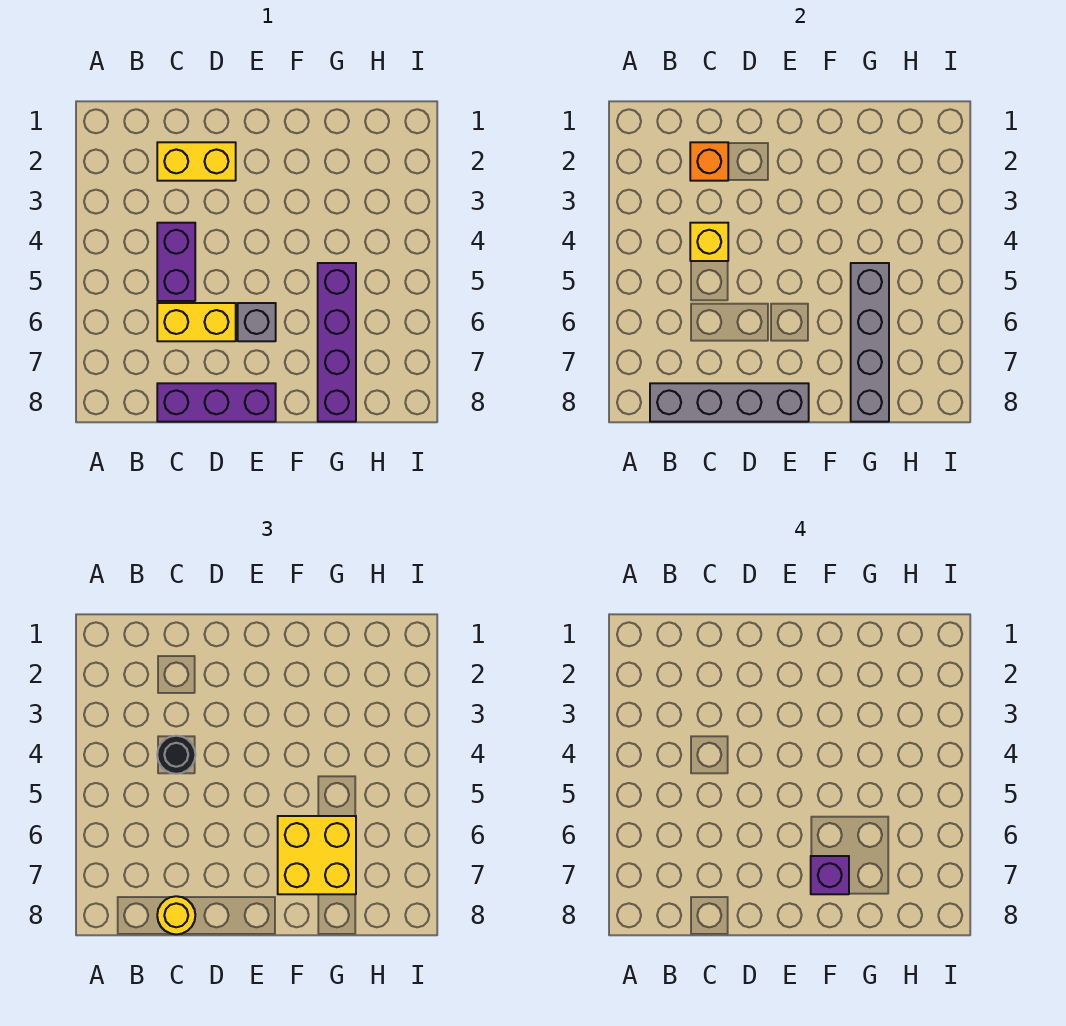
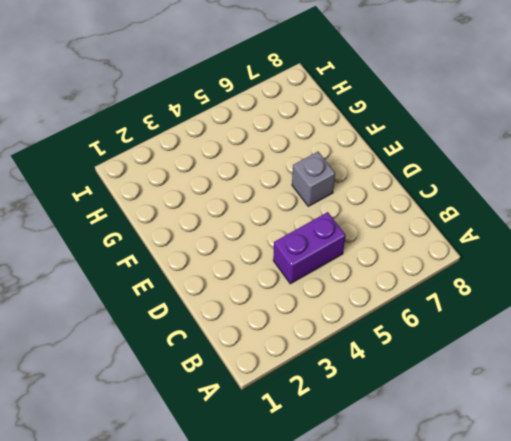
none -> yellow brick C2:D2 level 1
none -> yellow brick C6:D6 level 1
none -> purple brick C8:E8 level 1

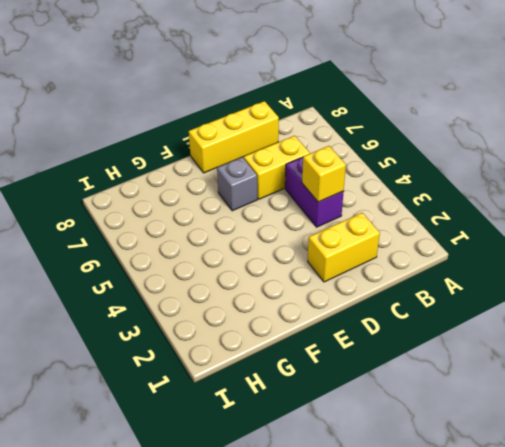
yellow brick C8:E8 level 1 -> purple brick C8:E8 level 1
none -> purple brick G5:G8 level 1
none -> grey brick B8:E8 level 2
none -> orange brick C2 level 2

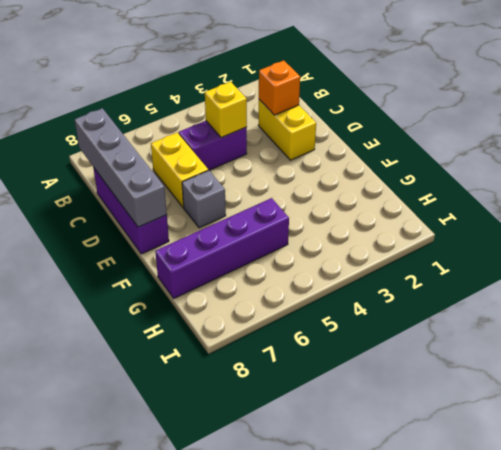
none -> grey brick G5:G8 level 2
none -> black round brick C4 level 3
none -> yellow round brick C8 level 3

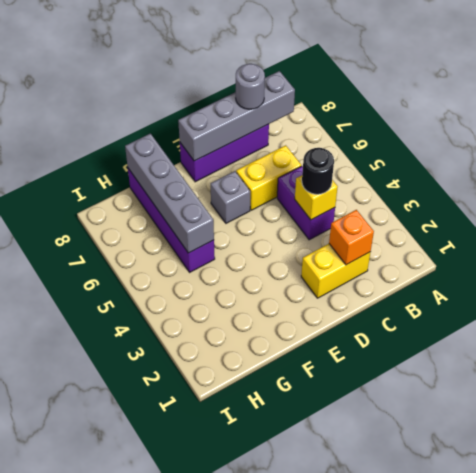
grey round brick C8 level 3 -> yellow round brick C8 level 3
none -> yellow brick F6:G7 level 3
none -> purple brick F7 level 4

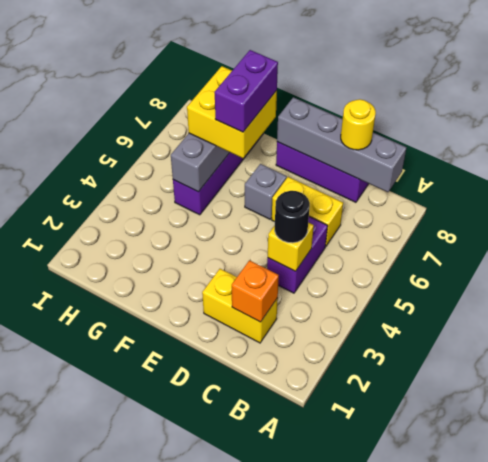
purple brick F6:F7 level 4 -> purple brick F7 level 4

